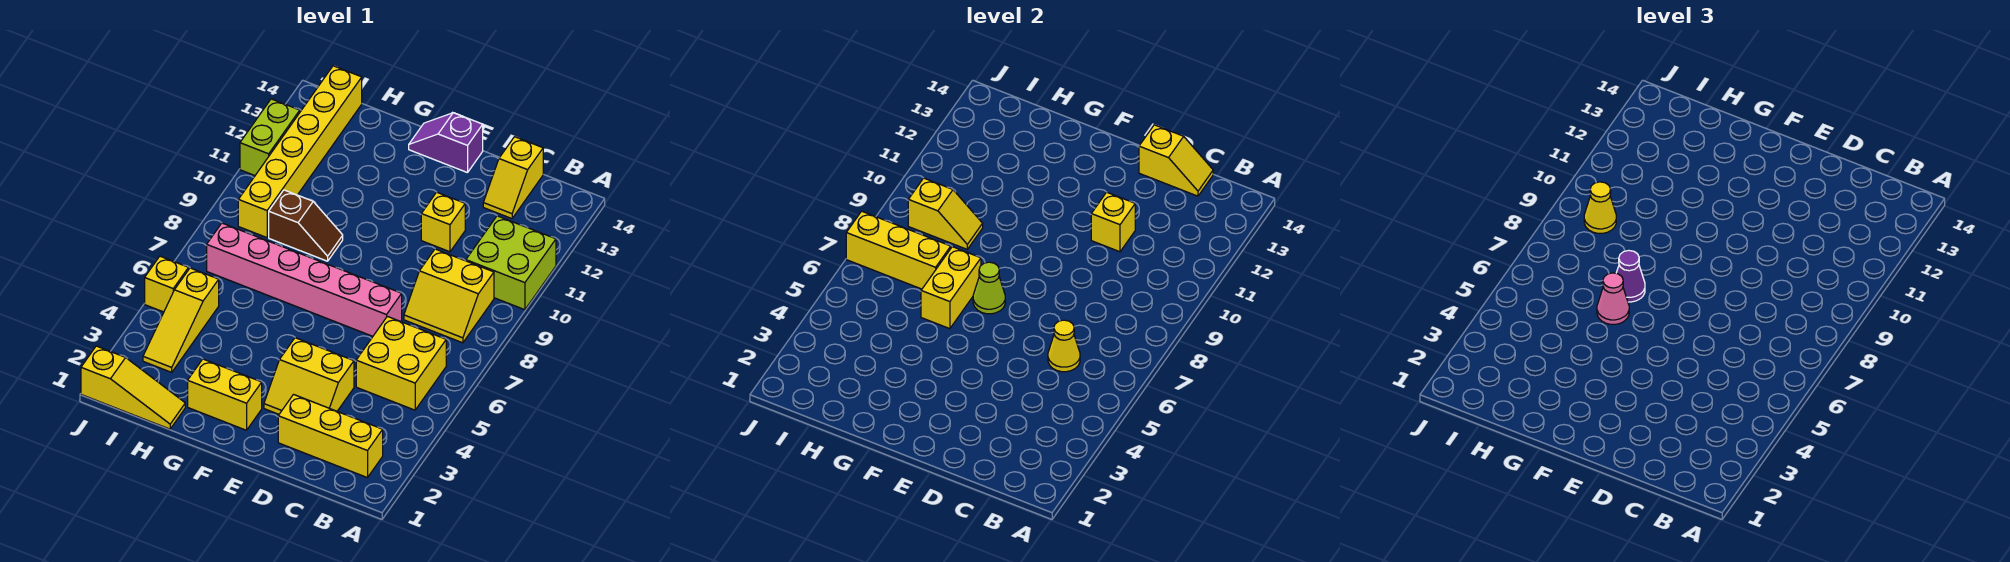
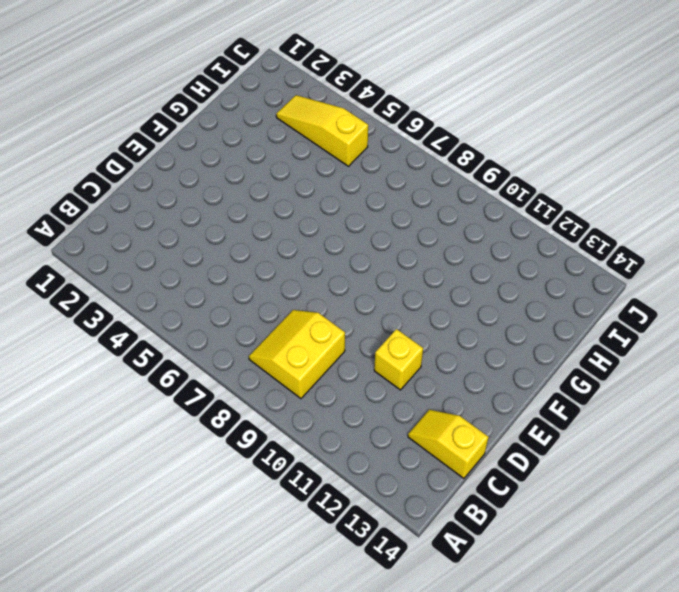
none -> lime brick A10:B11 level 1
none -> yellow brick B2:D2 level 1
none -> yellow brick B5:C6 level 1

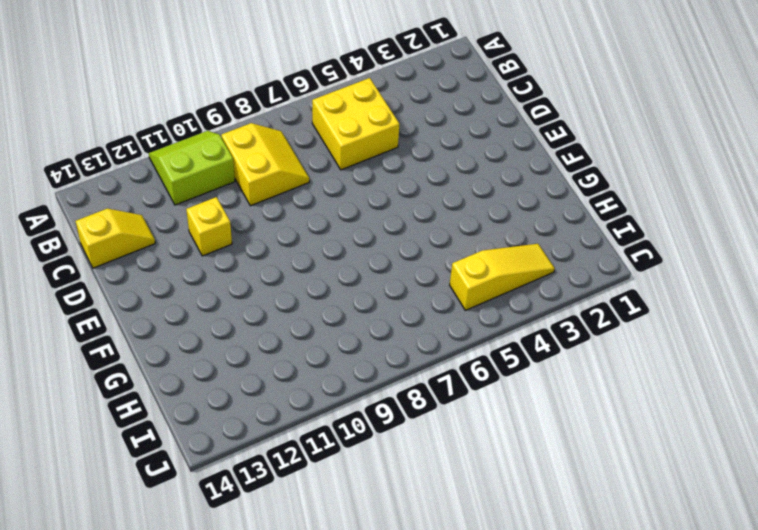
lime slope A10:B11 level 1 top B -> lime brick A10:B11 level 1
none -> yellow brick B2:D2 level 1
none -> yellow slope D3:E4 level 1 top 4
none -> pink brick D7:I7 level 1

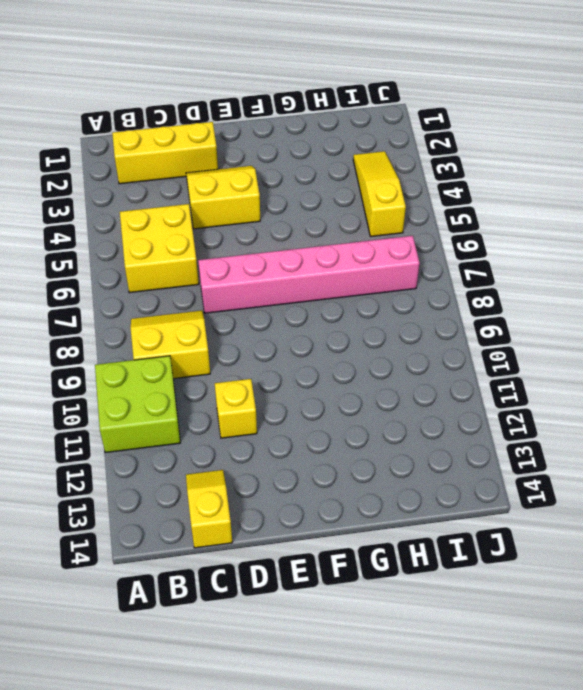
none -> purple slope E14:F14 level 1 top E
none -> yellow brick F2:G2 level 1
none -> brown slope G9:H9 level 1 top H

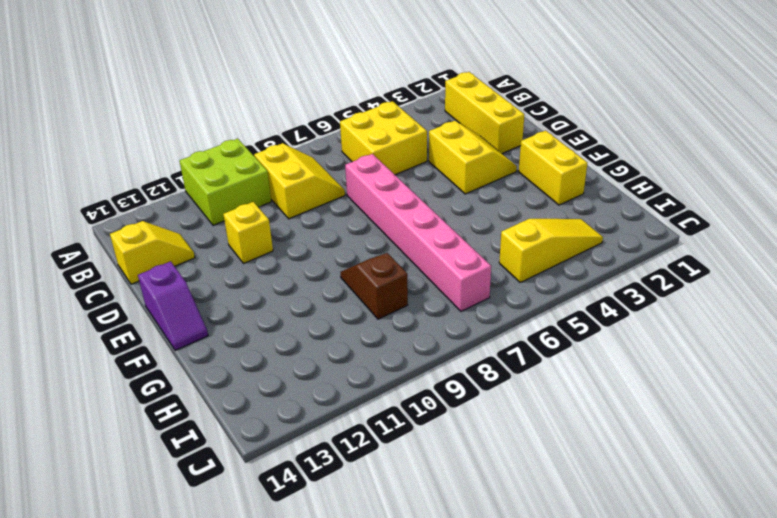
none -> yellow slope H1:J1 level 1 top J
none -> yellow brick I9:I14 level 1
none -> yellow brick J5 level 1

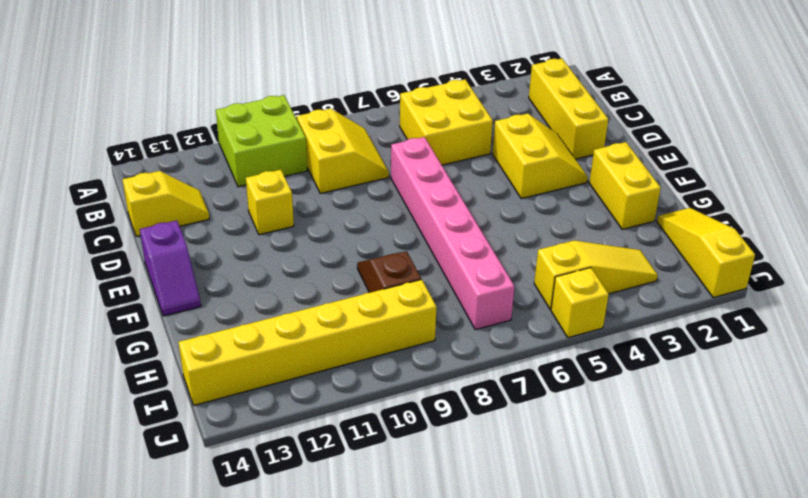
none -> lime brick J11:J12 level 1
none -> yellow cone C6 level 2
none -> yellow slope C14:D14 level 2 top D

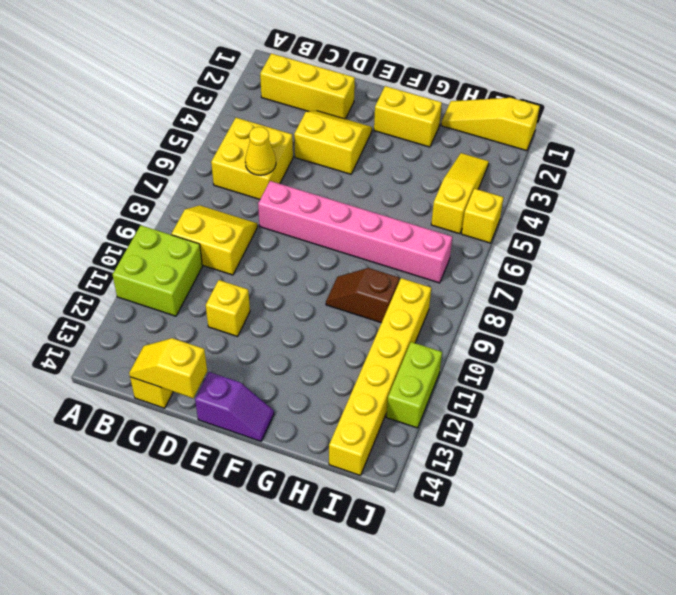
none -> yellow brick D11 level 2
none -> lime cone F7 level 2
none -> yellow brick G6:G7 level 2

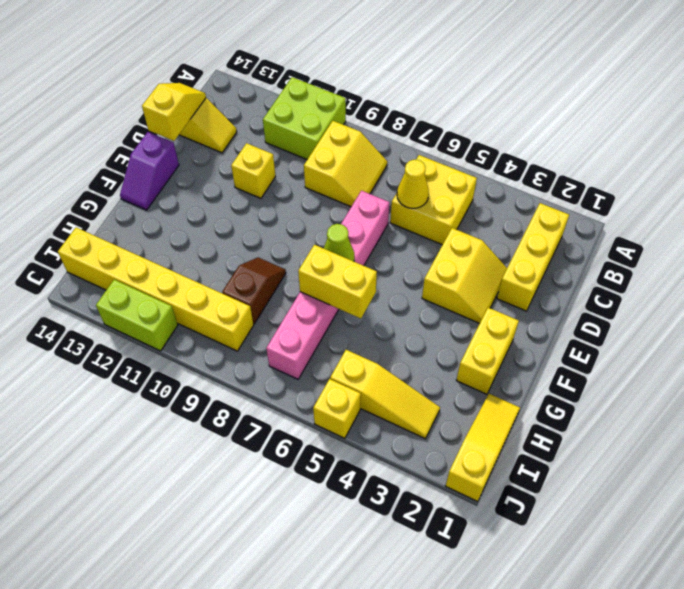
none -> yellow brick D11 level 2
none -> yellow brick H7:J7 level 2
none -> yellow slope H9:I9 level 2 top I

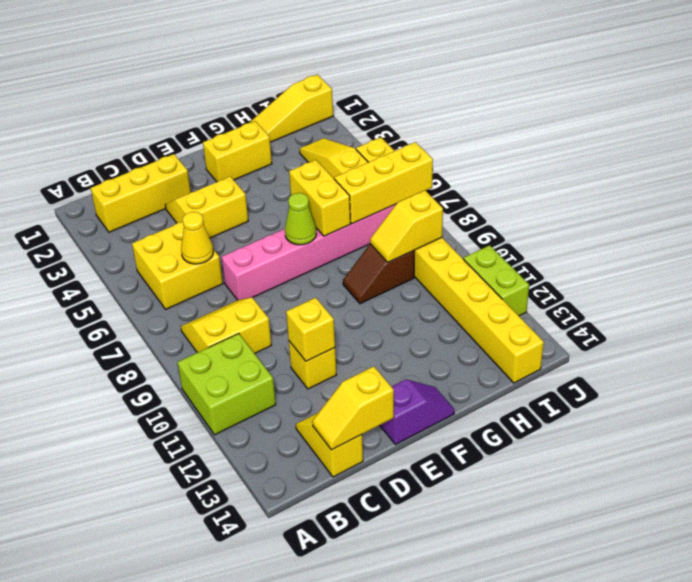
none -> pink cone G6 level 3
none -> purple cone G7 level 3
none -> yellow cone I9 level 3

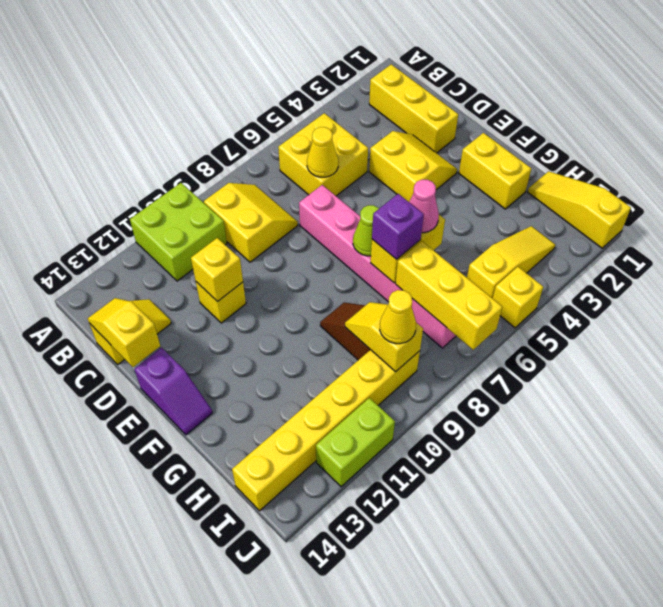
purple brick G7 level 3 -> purple cone G7 level 3

